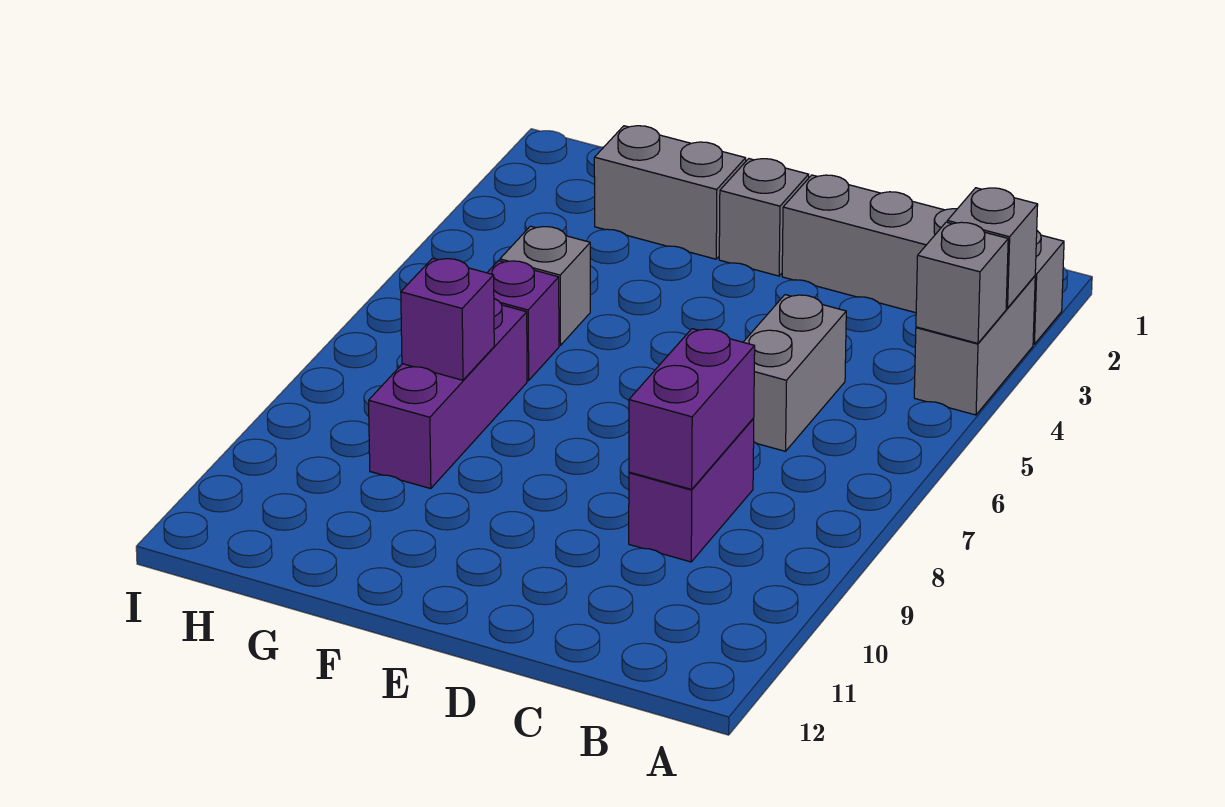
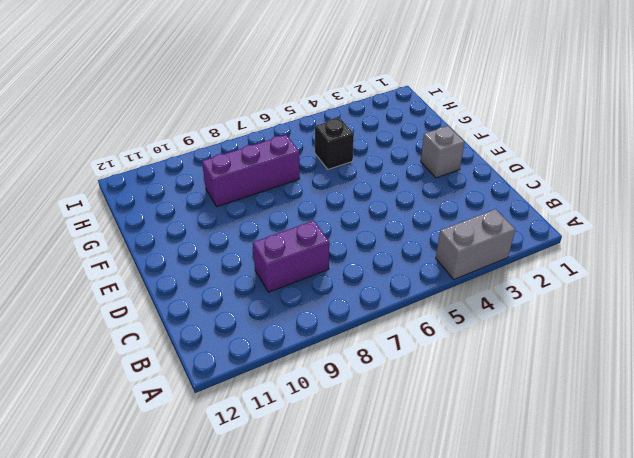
black brick G5 level 1 -> grey brick G5 level 1
none -> grey brick A2:D2 level 1
none -> grey brick C5:C6 level 1
none -> grey brick F2:G2 level 1

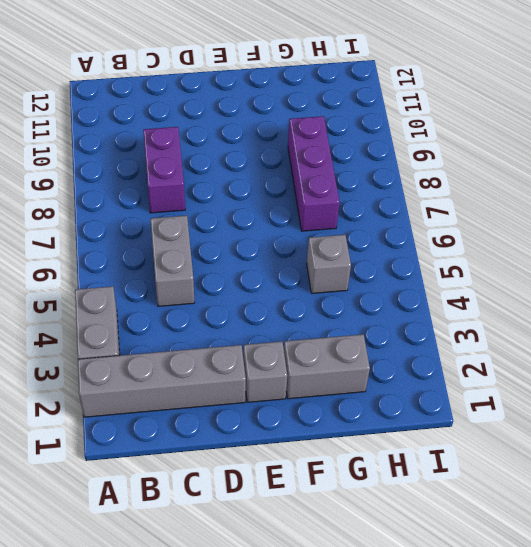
none -> purple brick G6 level 1
none -> grey brick A3 level 2
none -> grey brick A4 level 2

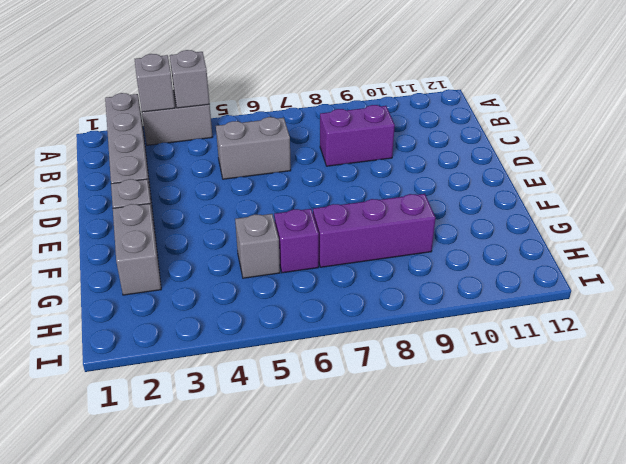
none -> purple brick C8:C9 level 2
none -> purple brick G8 level 2

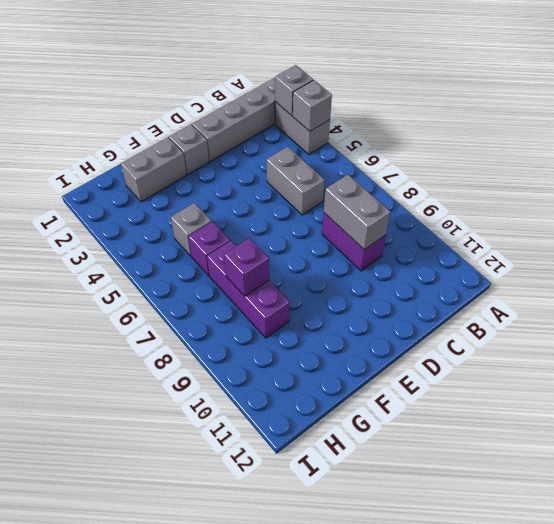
grey brick C8:C9 level 2 -> purple brick C8:C9 level 2

